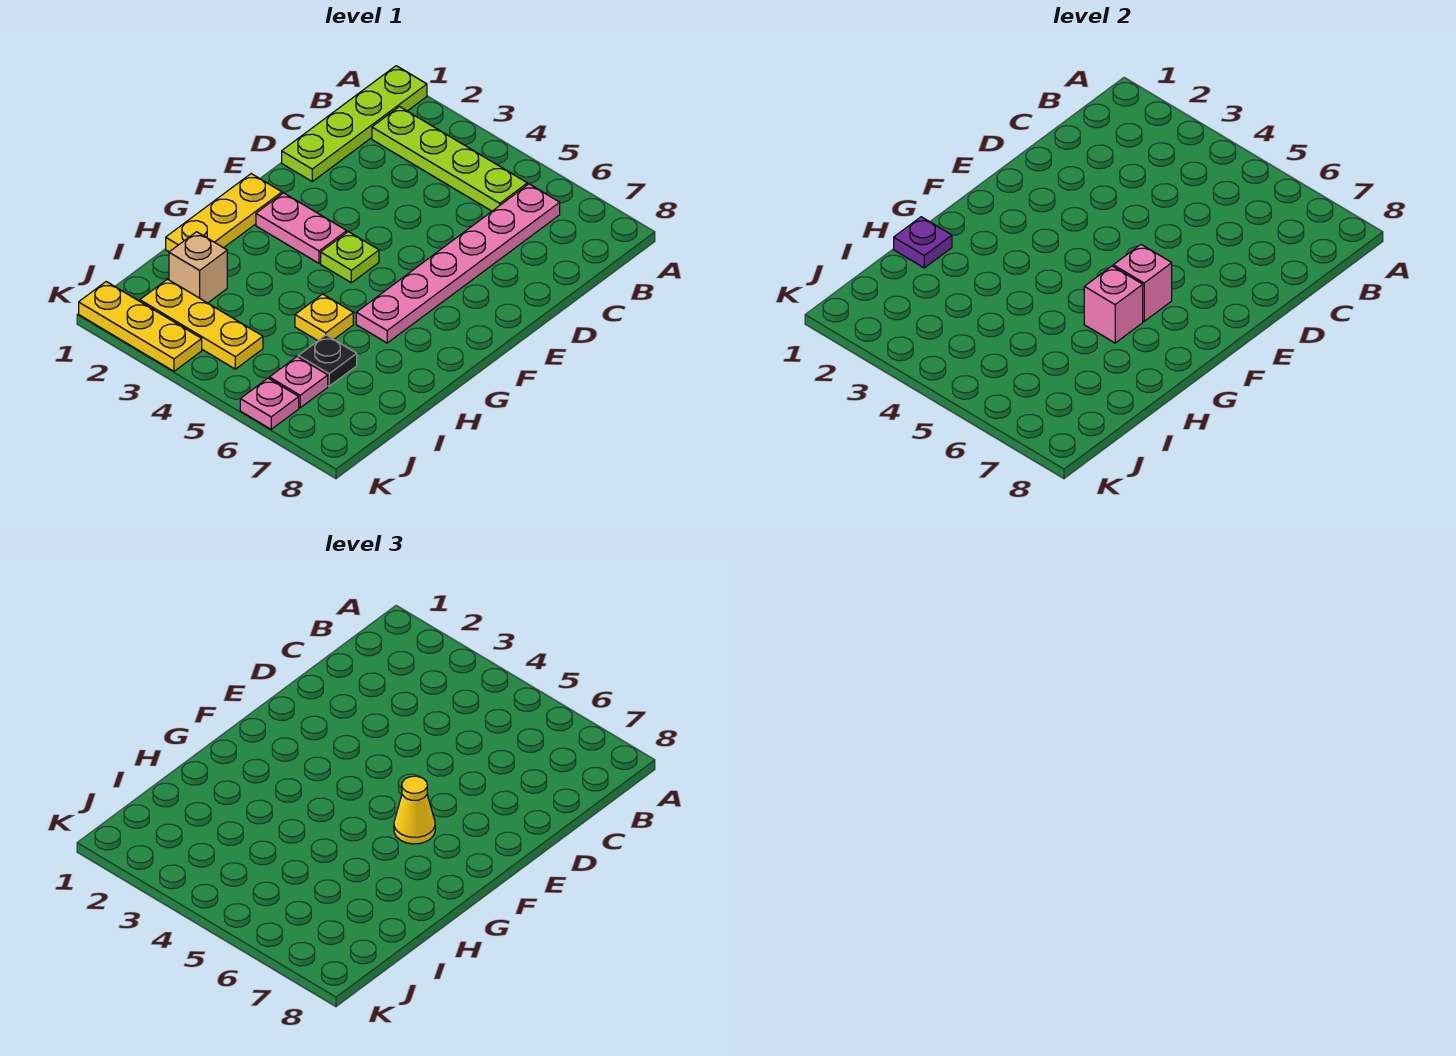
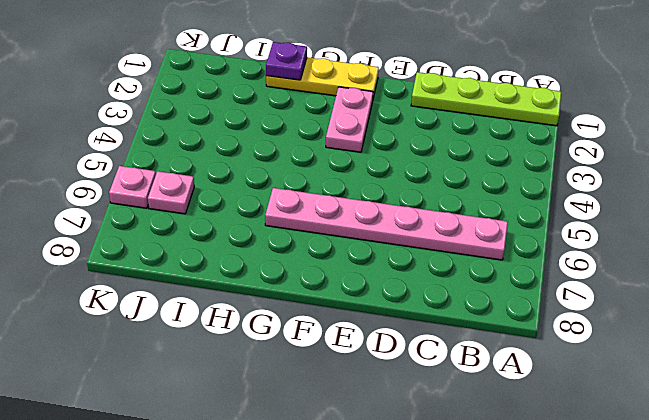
none -> lime plate B2:B5 level 1
none -> lime plate F4 level 1
none -> yellow plate H5 level 1

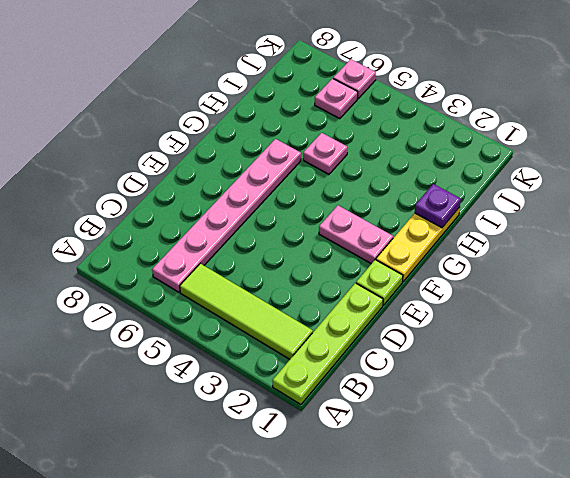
lime tile B2:B5 level 1 -> lime plate B2:B5 level 1
lime plate E1 level 1 -> lime plate F4 level 1
pink plate H5 level 1 -> yellow plate H5 level 1
none -> tan brick I2 level 1
none -> black plate I6 level 1
none -> yellow plate J2:J4 level 1

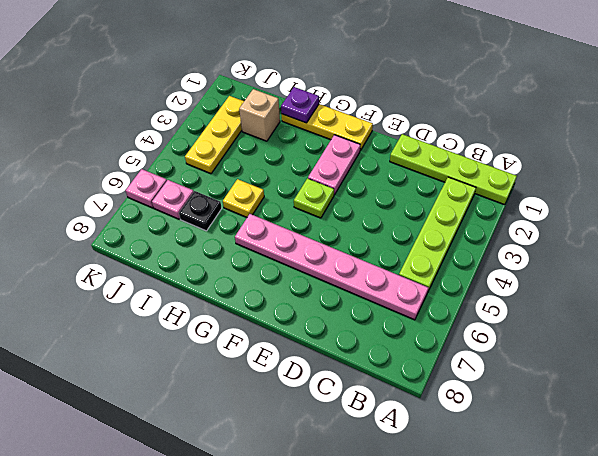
none -> yellow plate K1:K3 level 1
none -> pink brick F6 level 2
none -> pink brick G6 level 2

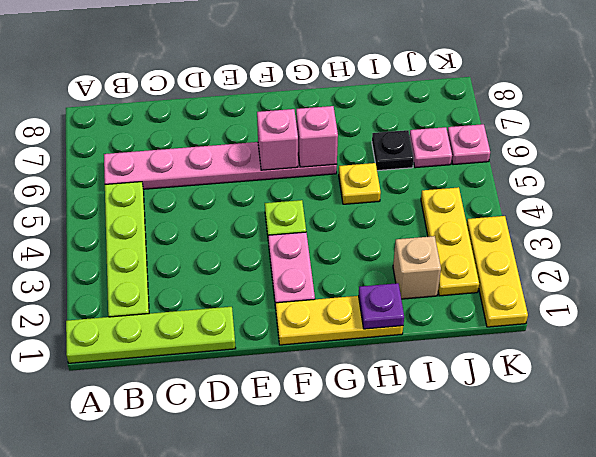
none -> yellow cone F6 level 3

